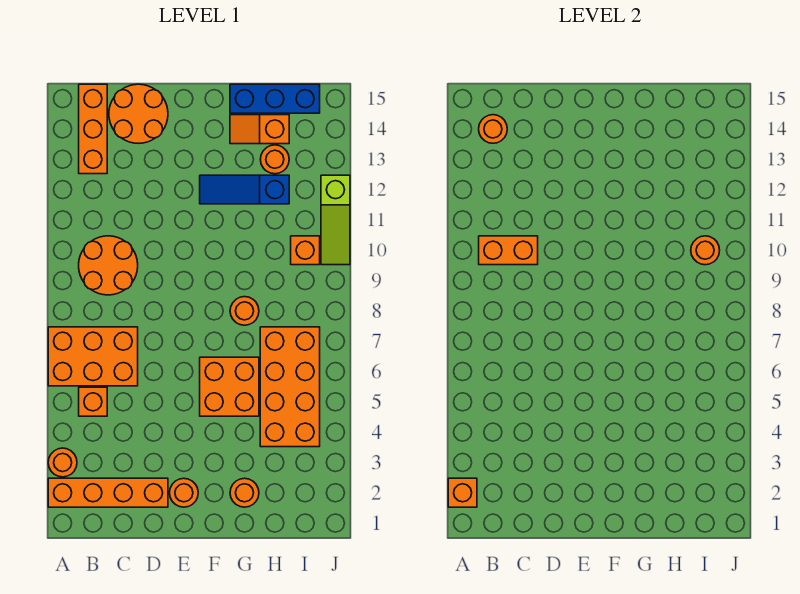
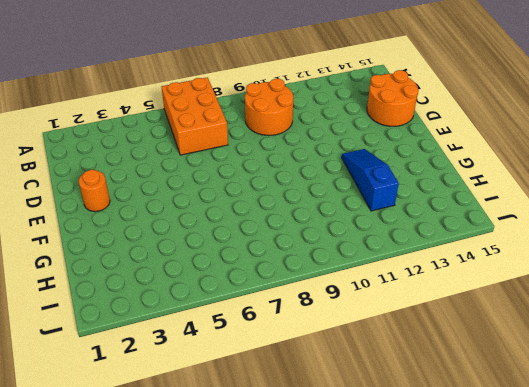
none -> orange brick A2:D2 level 1
none -> orange round brick A3 level 1
none -> orange brick B5 level 1

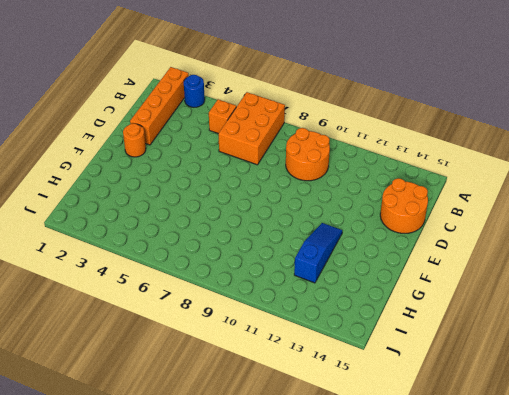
blue round brick A3 level 1 -> orange round brick A3 level 1
none -> orange brick B13:B15 level 1
none -> orange brick F5:G6 level 1
none -> orange round brick G2 level 1

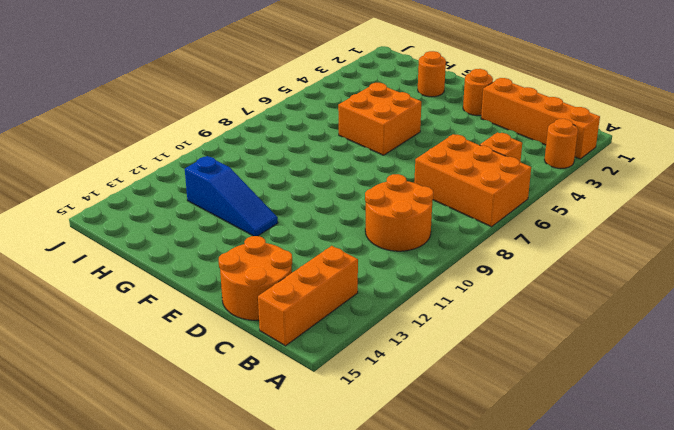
none -> orange round brick G8 level 1
none -> orange slope G14:H14 level 1 top H
none -> blue brick G15:I15 level 1

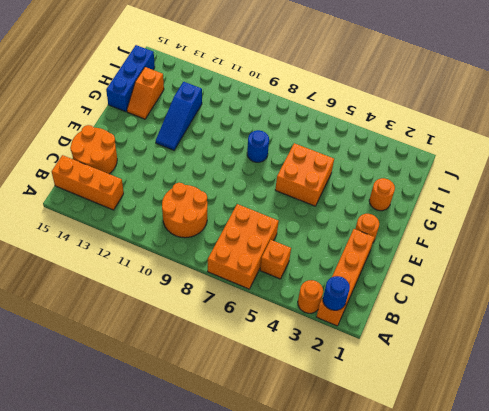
blue round brick A2 level 2 -> orange brick A2 level 2
blue round brick G8 level 1 -> orange round brick G8 level 1
none -> orange brick H4:I7 level 1
none -> orange round brick H13 level 1
none -> orange brick I10 level 1

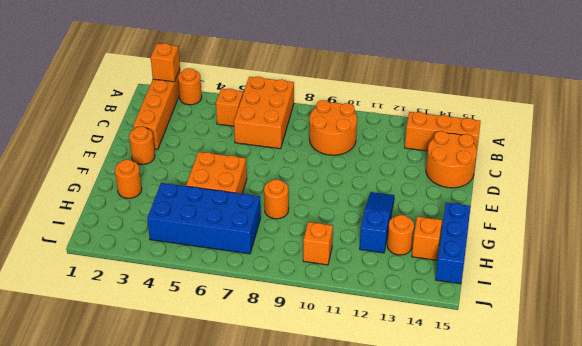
blue brick H4:I7 level 1 -> orange brick H4:I7 level 1
none -> lime slope J10:J12 level 1 top 12
none -> orange brick B10:C10 level 2
none -> orange round brick B14 level 2

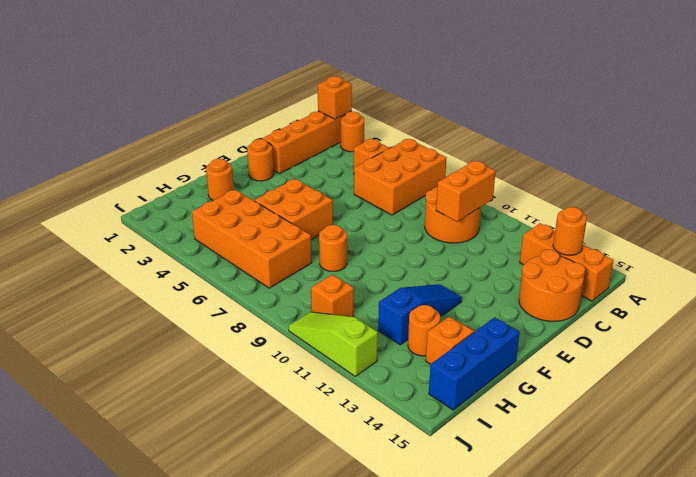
none -> orange round brick I10 level 2

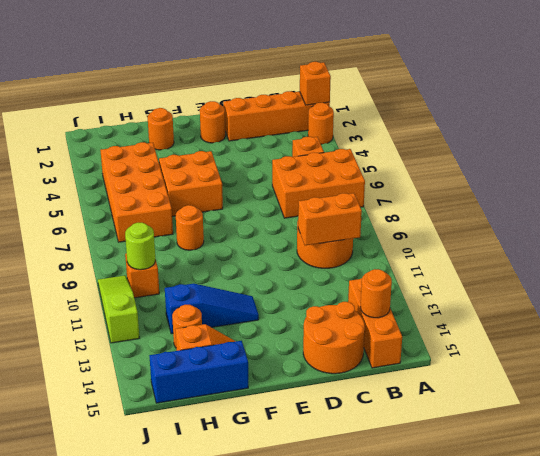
lime round brick I10 level 2 -> orange round brick I10 level 2

